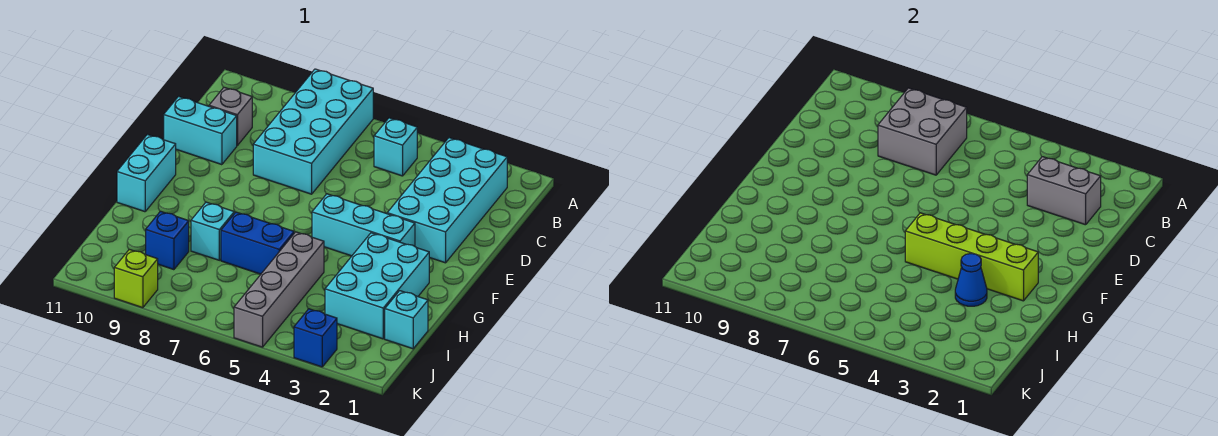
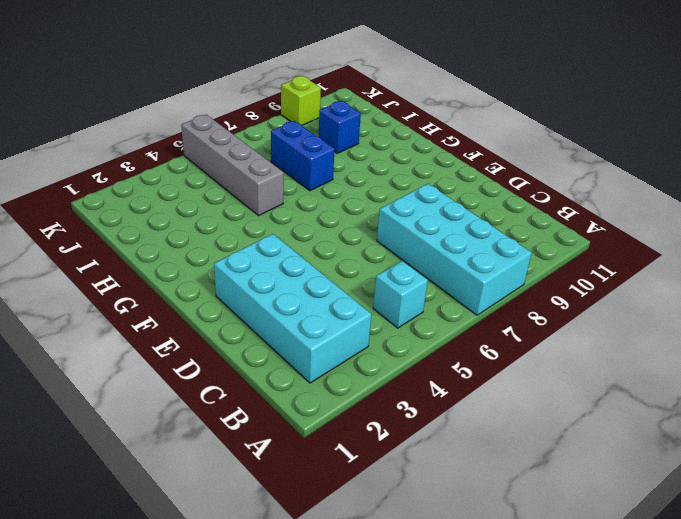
blue brick H7:I7 level 1 -> blue brick H6:H7 level 1
none -> grey brick C10 level 1
none -> cyan brick D10:D11 level 1
none -> cyan brick F3:F5 level 1

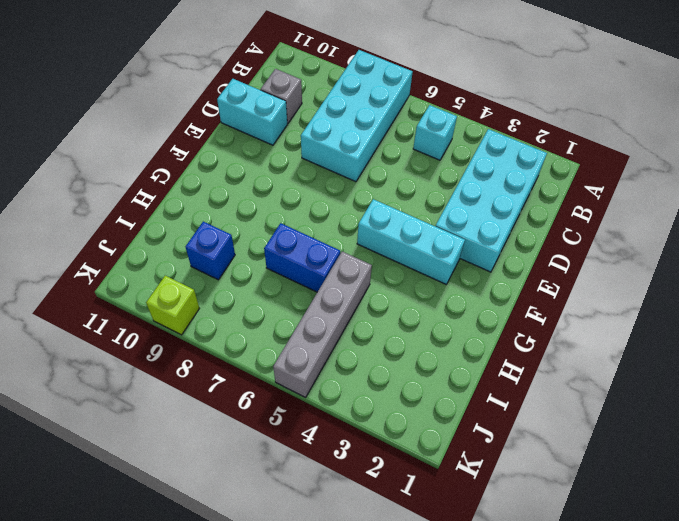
none -> cyan brick F11:G11 level 1
none -> cyan brick G2:I3 level 1
none -> cyan brick H8 level 1

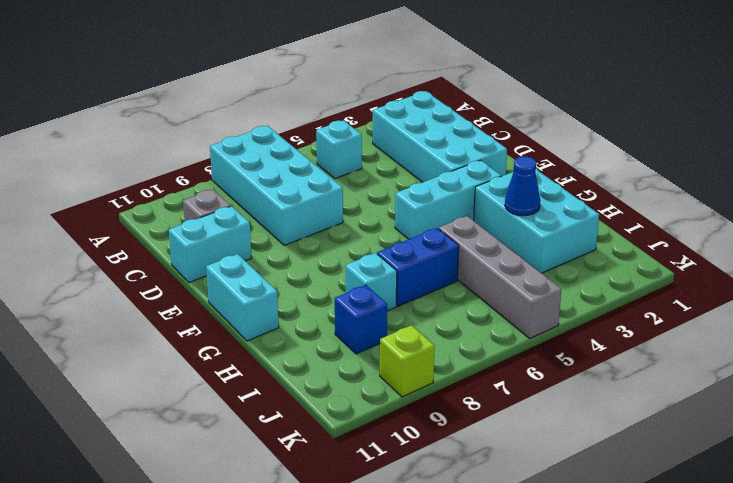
none -> cyan brick I1 level 1
none -> blue brick K3 level 1
none -> grey brick B7:C8 level 2

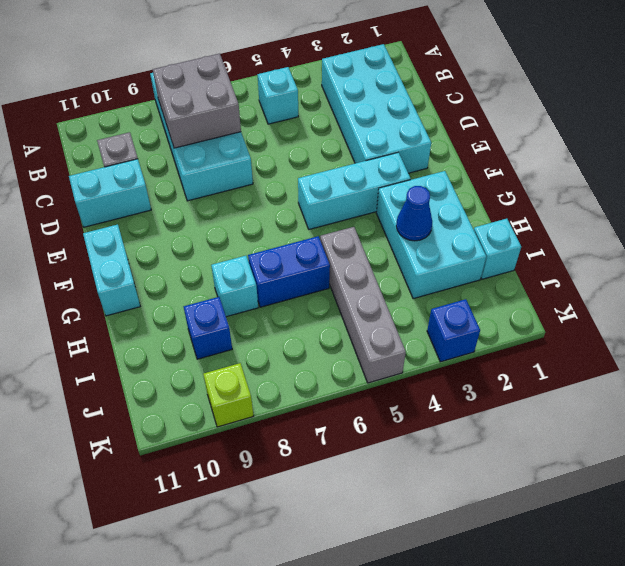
none -> grey brick C2:C3 level 2
none -> lime brick G2:G5 level 2

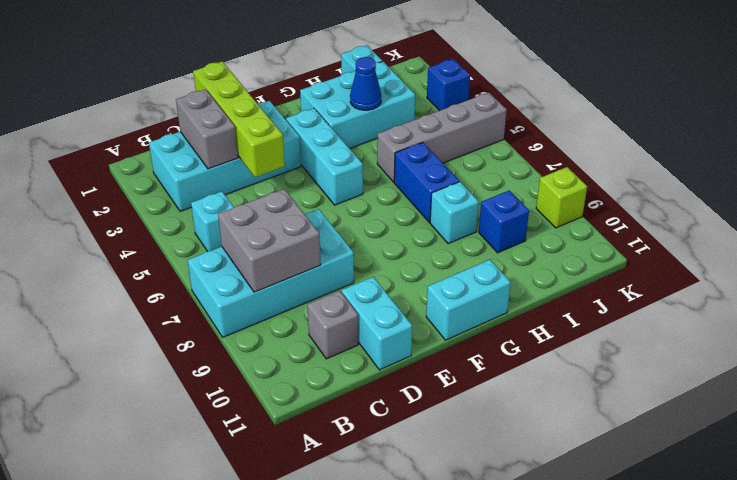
lime brick D1:D4 level 2 -> lime brick G2:G5 level 2

